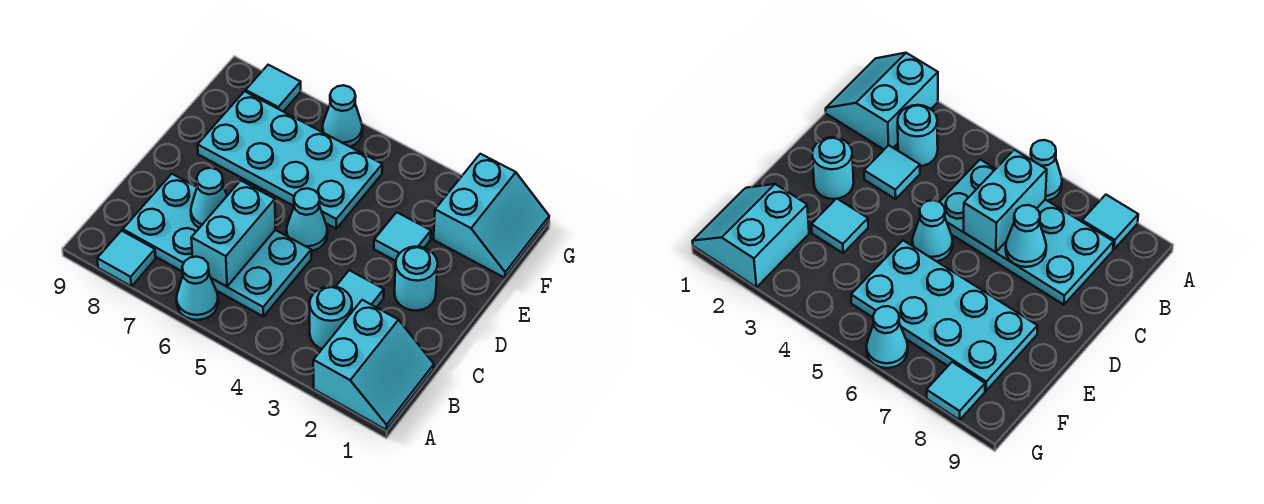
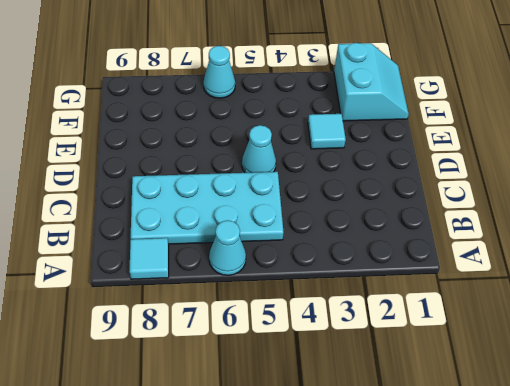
none -> cyan slope A1:B2 level 1 top 2
none -> cyan round brick B3 level 1
none -> cyan tile C3 level 1

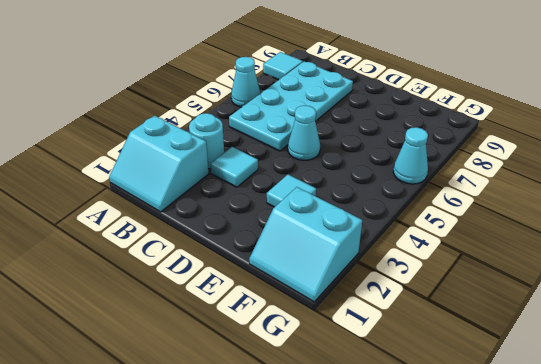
none -> cyan round brick D2 level 1
none -> cyan plate E5:F8 level 1
none -> cyan tile G8 level 1

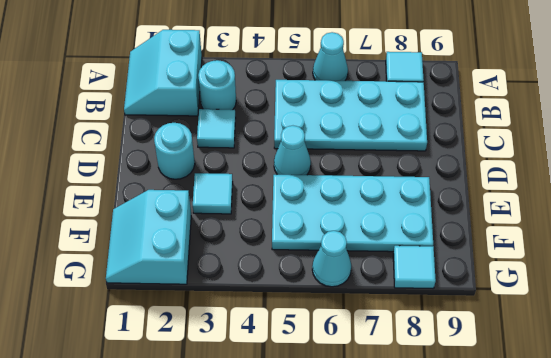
none -> cyan brick B6:C6 level 2
none -> cyan cone C7 level 2

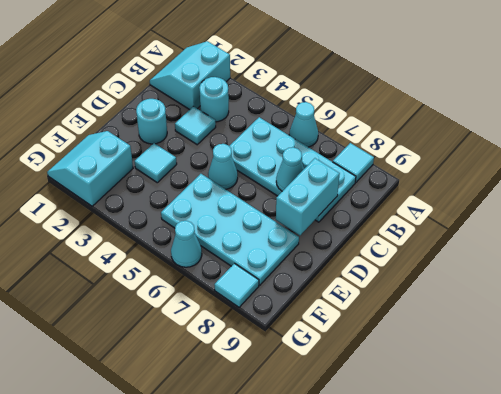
cyan brick C8:D8 level 2 -> cyan brick B6:C6 level 2

